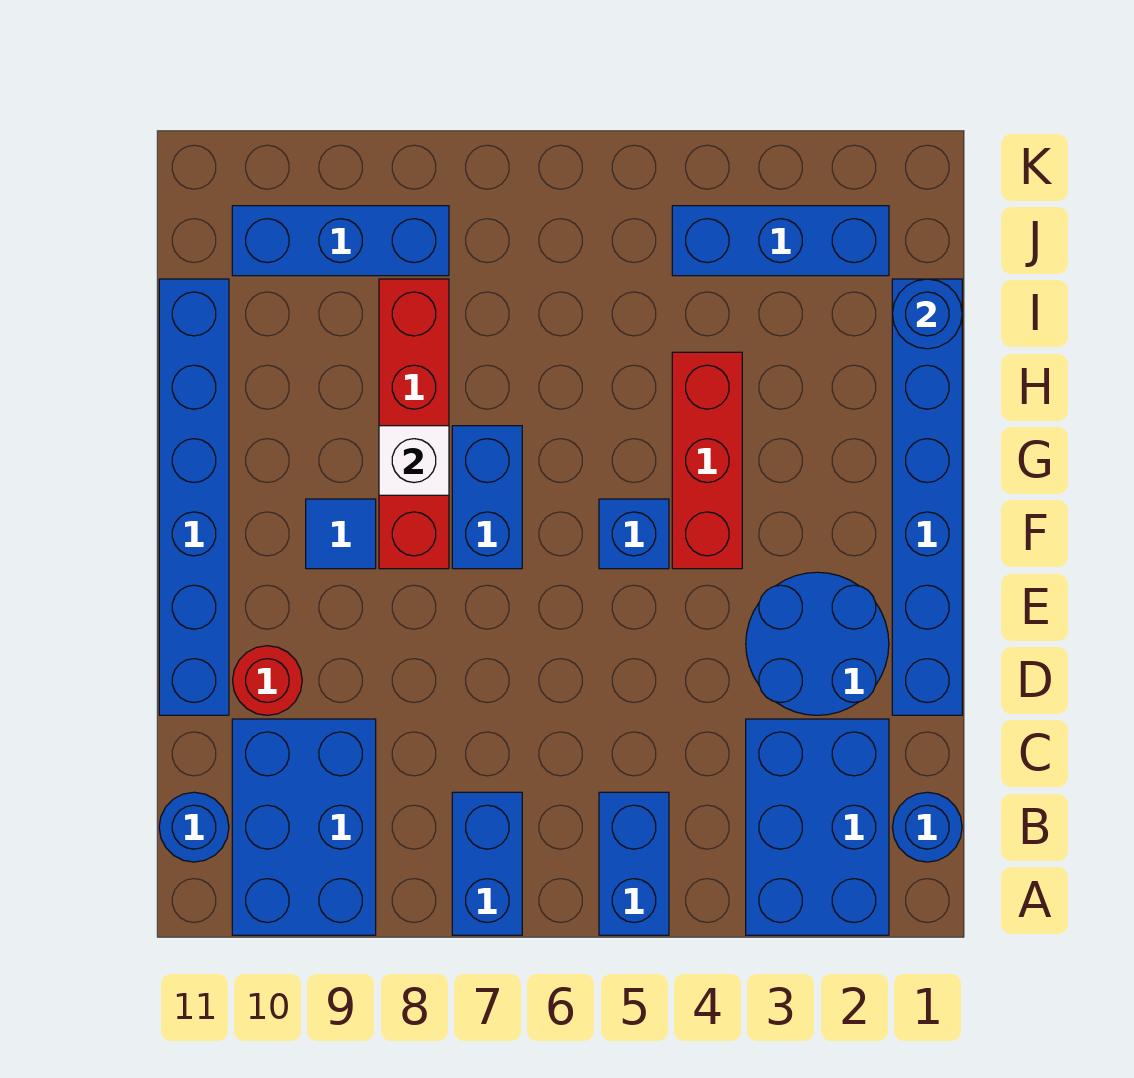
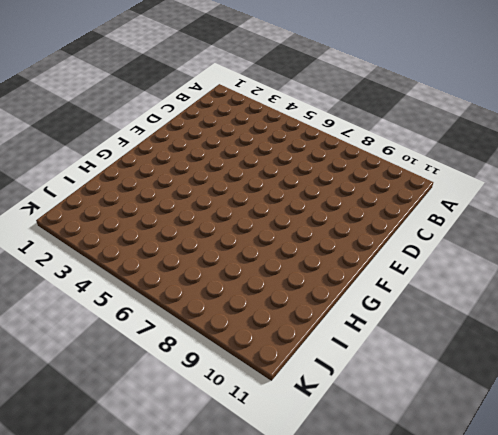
none -> blue brick A2:C3 level 1
none -> blue brick A5:B5 level 1
none -> blue brick A7:B7 level 1

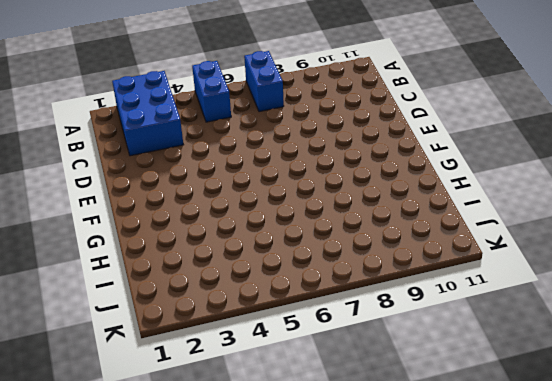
none -> blue brick A9:C10 level 1
none -> blue round brick B1 level 1
none -> blue round brick B11 level 1

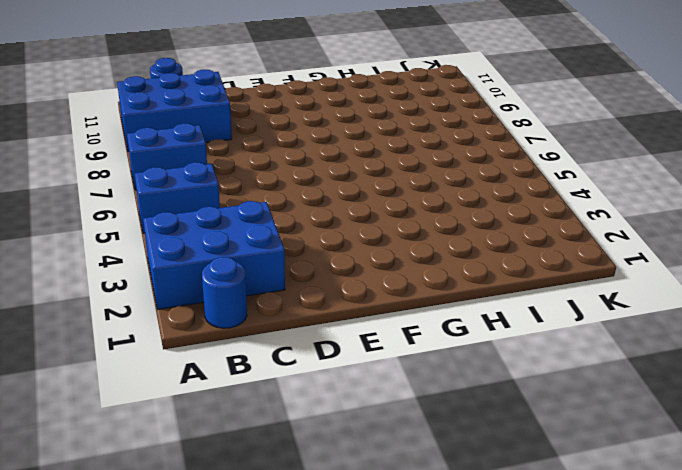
none -> blue brick D1:I1 level 1
none -> blue round brick D2:E3 level 1
none -> red round brick D10 level 1

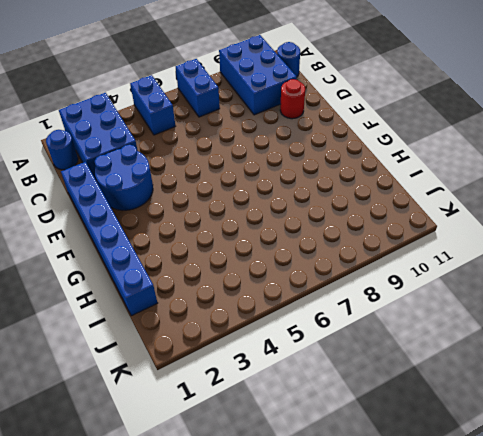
none -> blue brick D11:I11 level 1
none -> red brick F4:H4 level 1
none -> blue brick F5 level 1

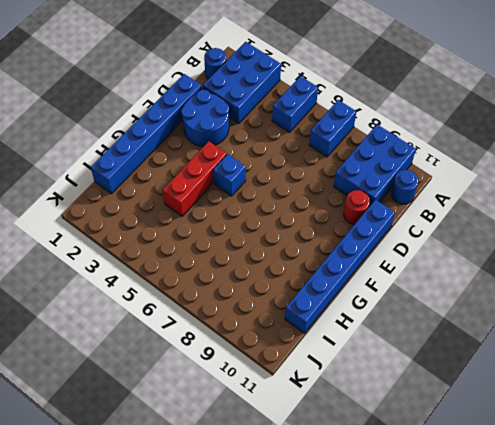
none -> blue brick F7:G7 level 1
none -> red brick F8:I8 level 1
none -> blue tile F9 level 1

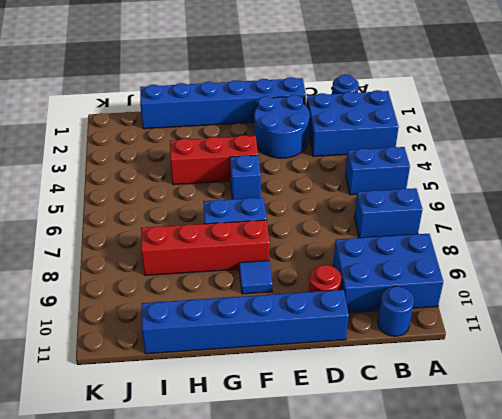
none -> blue brick J2:J4 level 1
none -> blue brick J8:J10 level 1
none -> white brick G8 level 2

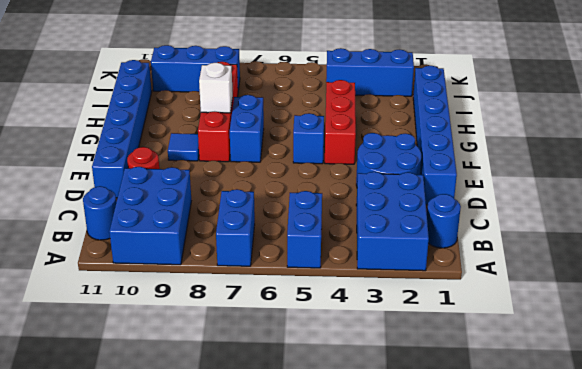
none -> blue round brick I1 level 2

